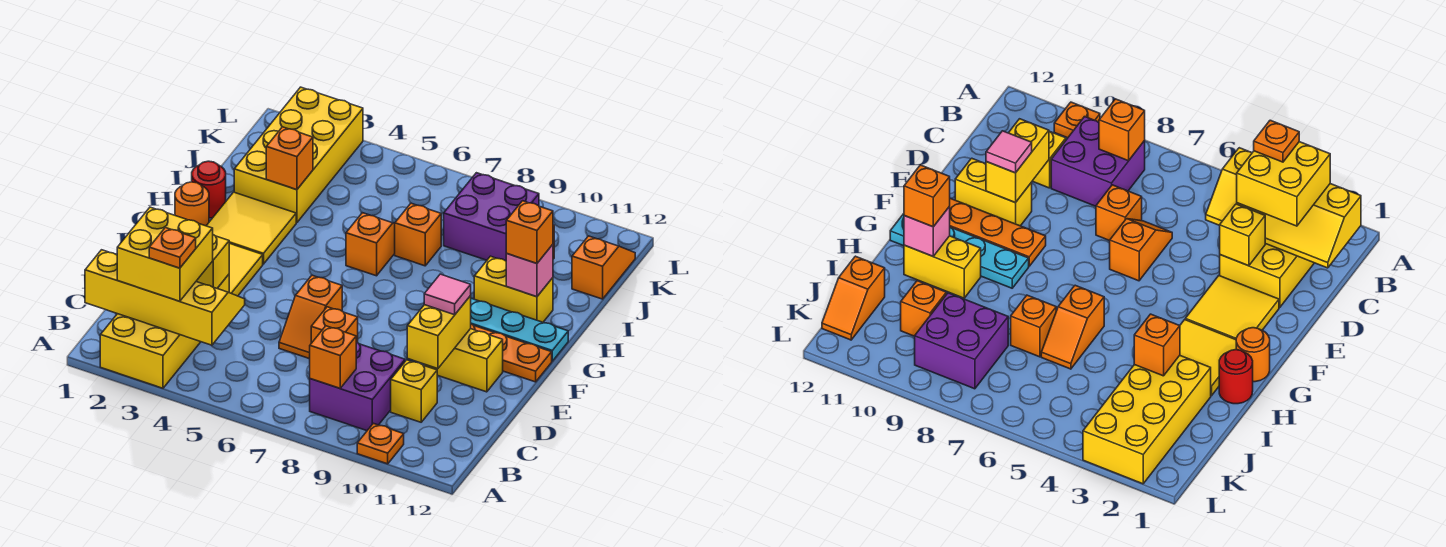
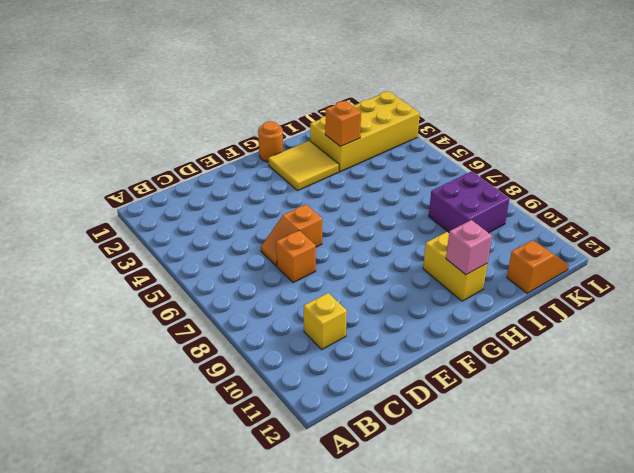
none -> yellow brick A2:D3 level 1
none -> orange plate A10 level 1
none -> purple brick B8:C9 level 1
none -> yellow tile E2:F3 level 1

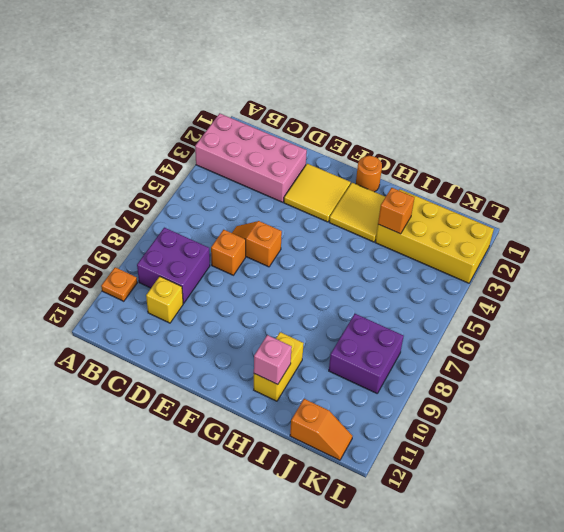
pink brick A2:D3 level 1 -> yellow brick A2:D3 level 1
none -> yellow brick E10:E11 level 1
none -> orange plate F9:F12 level 1
none -> cyan plate G9:G12 level 1
none -> red round brick H1 level 1

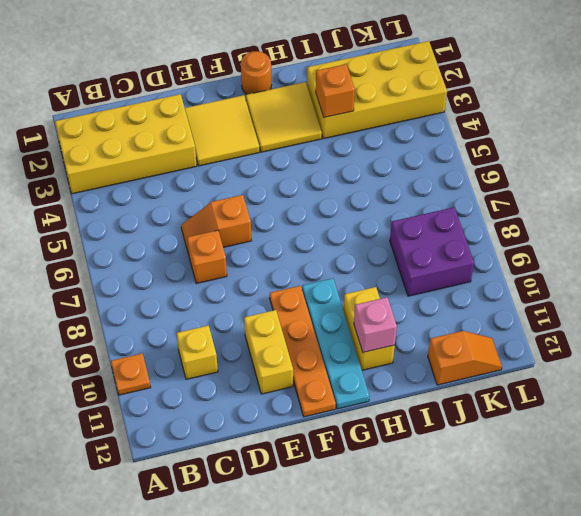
none -> purple brick B8:C9 level 1
none -> red round brick H1 level 1
none -> orange slope H6:I6 level 1 top H
none -> orange brick I7 level 1

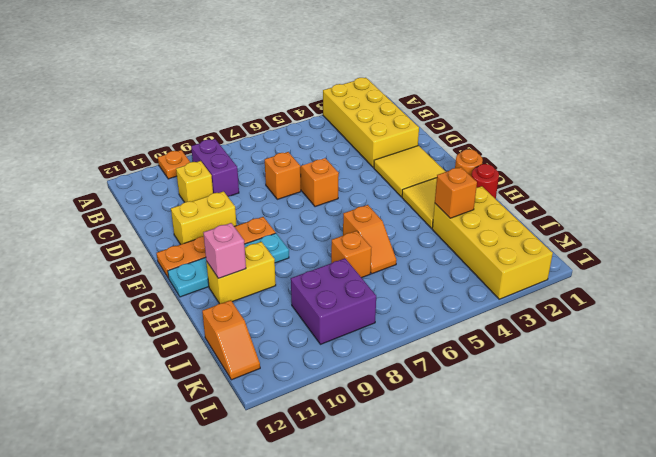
purple brick B9:C9 level 1 -> purple brick B8:C9 level 1
none -> orange brick J10 level 1
none -> yellow slope B1:C4 level 2 top B
none -> orange brick B8 level 2
none -> yellow brick D3 level 2

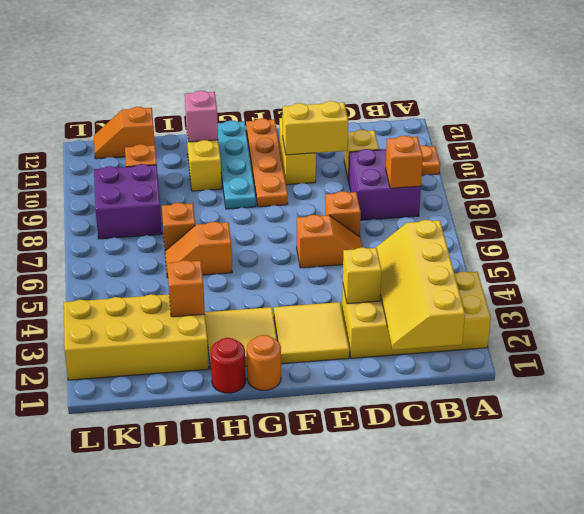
none -> yellow brick B2:C3 level 3
none -> pink tile E10 level 3
none -> orange brick H11 level 3
none -> orange plate B3 level 4

